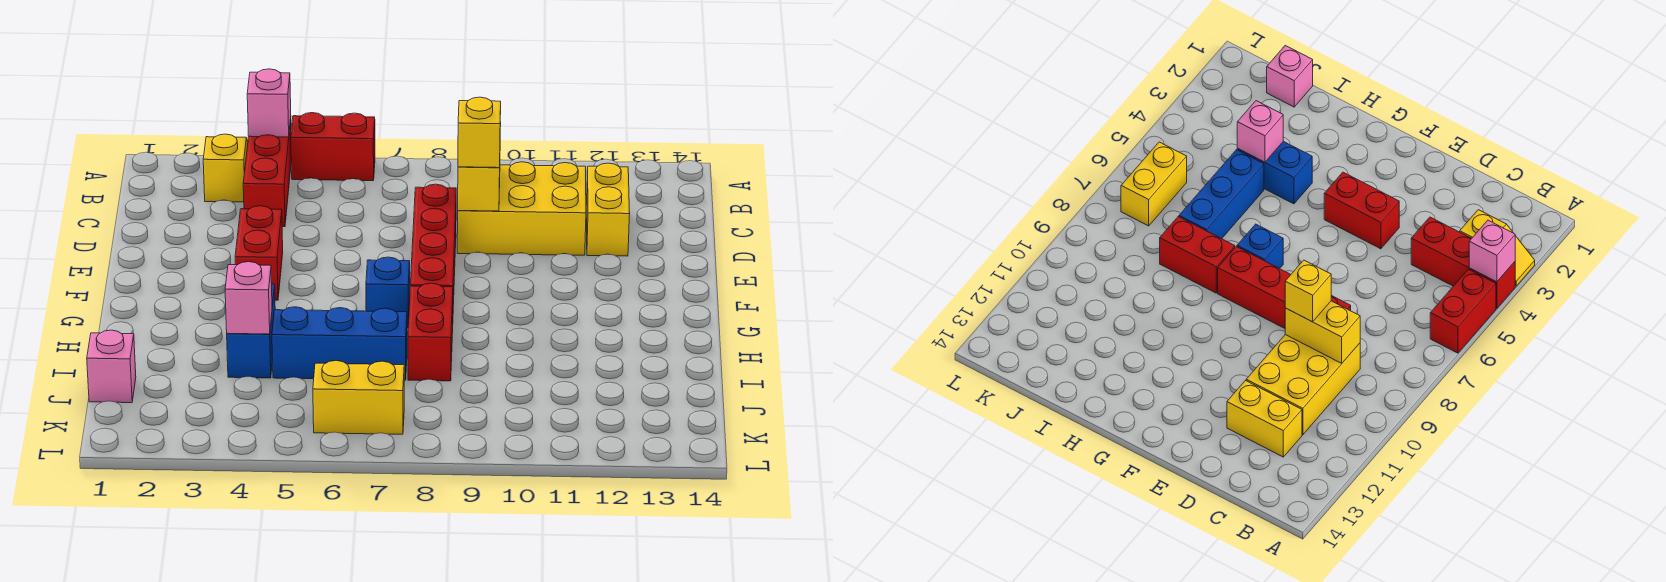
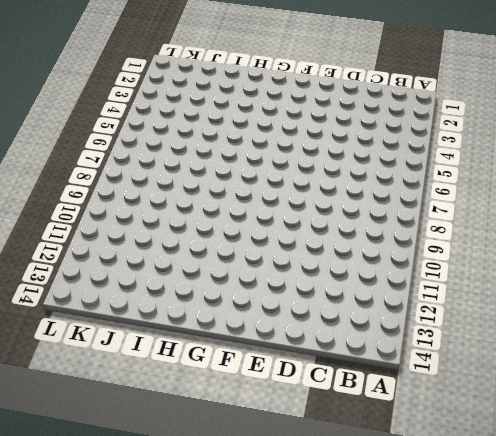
none -> yellow slope A3:B3 level 1 top B
none -> red brick A4:C4 level 1
none -> red brick A5:A6 level 1

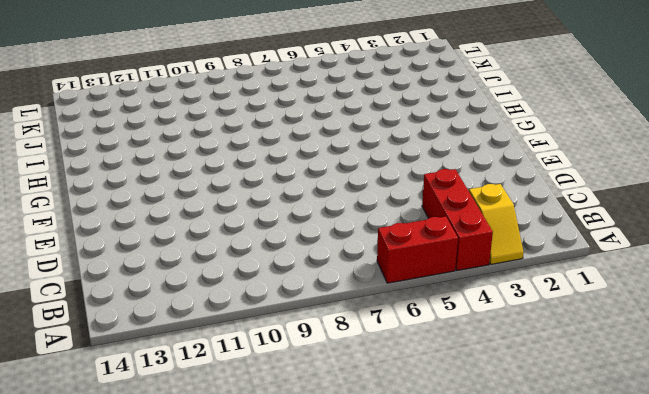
none -> yellow brick C9:D11 level 1
none -> yellow brick C12:D12 level 1
none -> red brick D8:G8 level 1

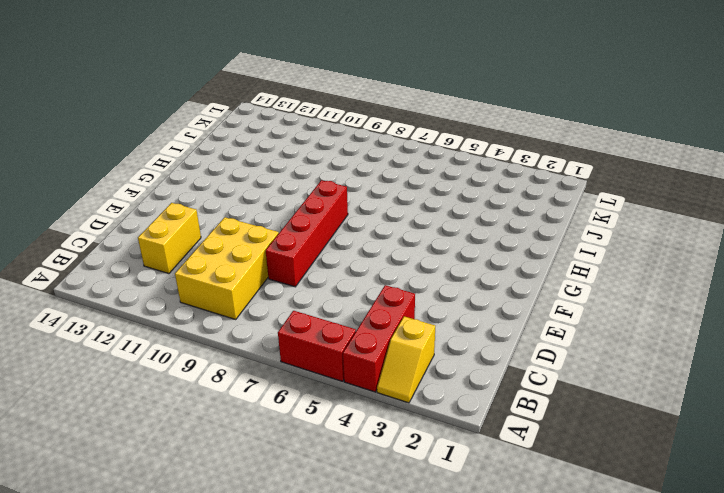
yellow brick B9:D10 level 1 -> yellow brick C9:D11 level 1
none -> red brick E4:F4 level 1
none -> blue brick G7 level 1
none -> blue brick H4:I4 level 1

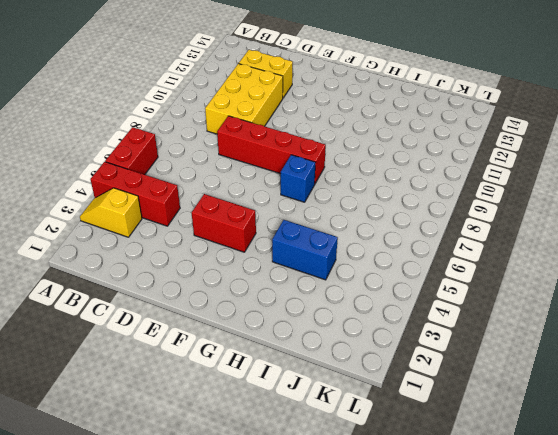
none -> red brick H8:I8 level 1
none -> blue brick I5:I7 level 1
none -> pink brick J1 level 1

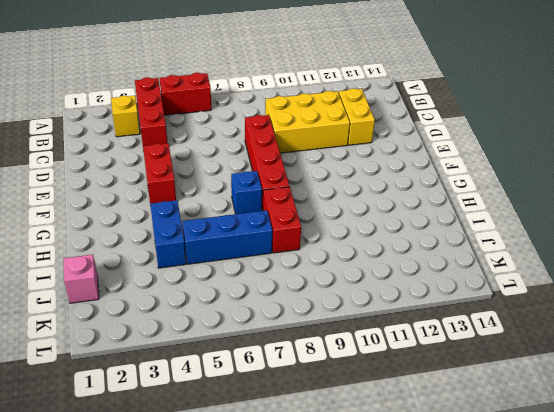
none -> yellow brick K6:K7 level 1
none -> pink brick A4 level 2
none -> yellow brick C9:D9 level 2

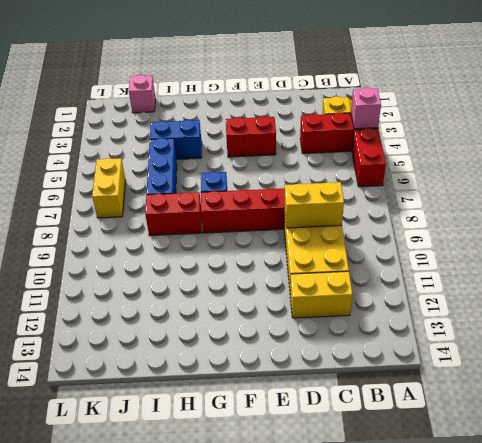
none -> pink brick I4 level 2
none -> yellow brick D9 level 3

